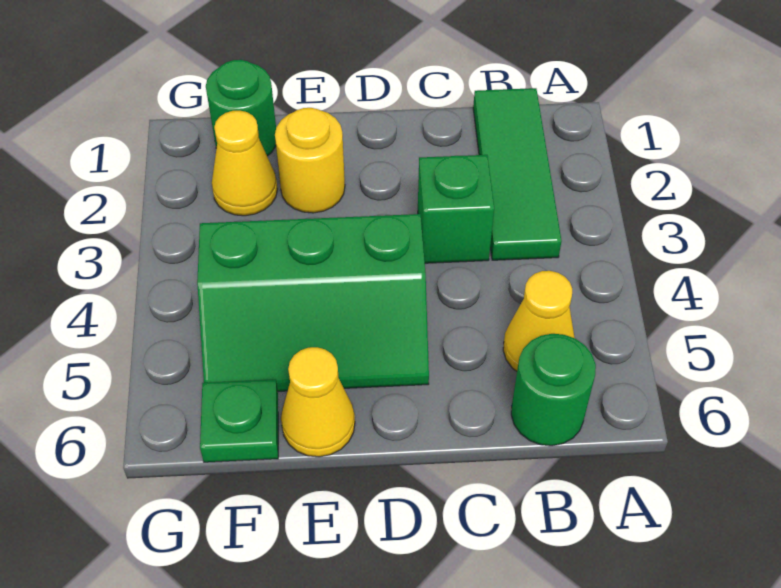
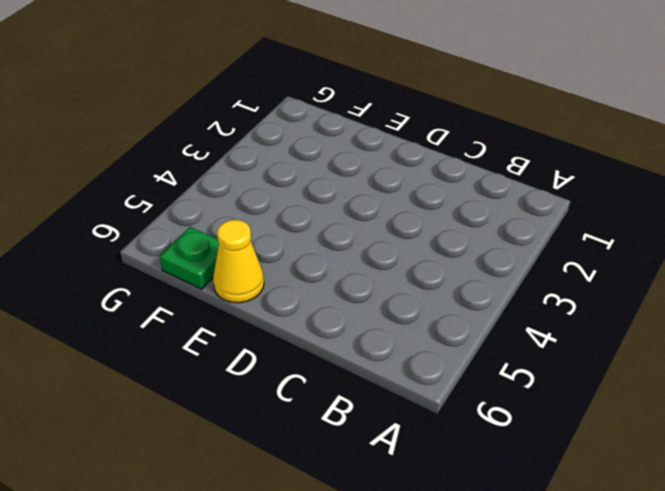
none -> green tile B1:B3 level 1
none -> yellow cone B5 level 1

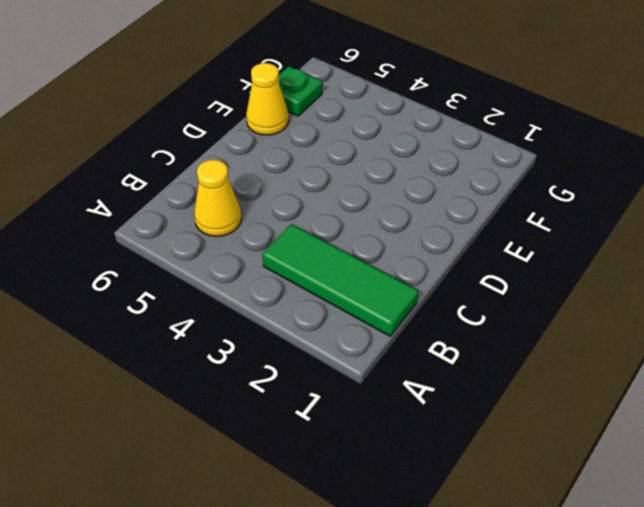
none -> green round brick B6 level 1
none -> green brick C3 level 1

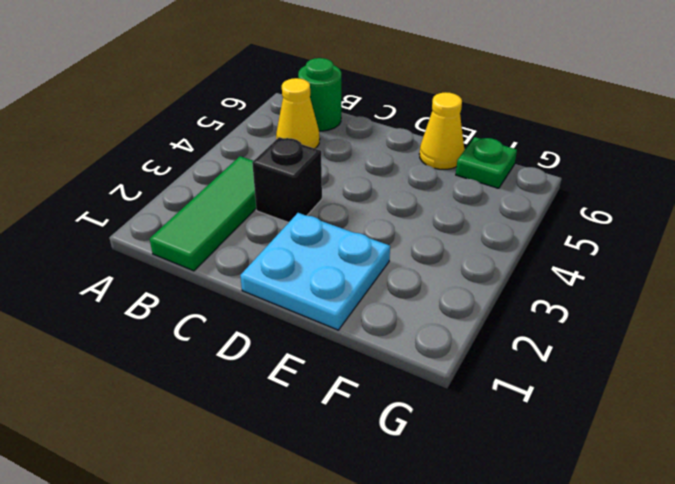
black brick C3 level 1 -> green brick C3 level 1
cyan plate D1:E2 level 1 -> yellow round brick E2 level 1
none -> green slope D4:F5 level 1 top 4
none -> green round brick F1 level 1

